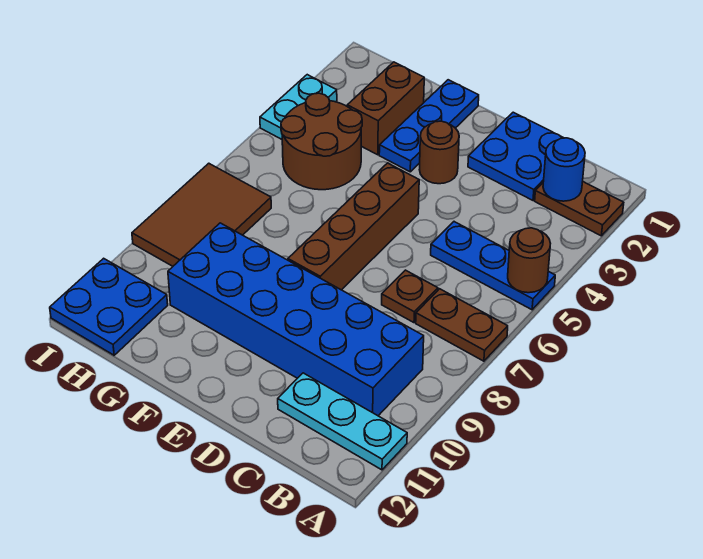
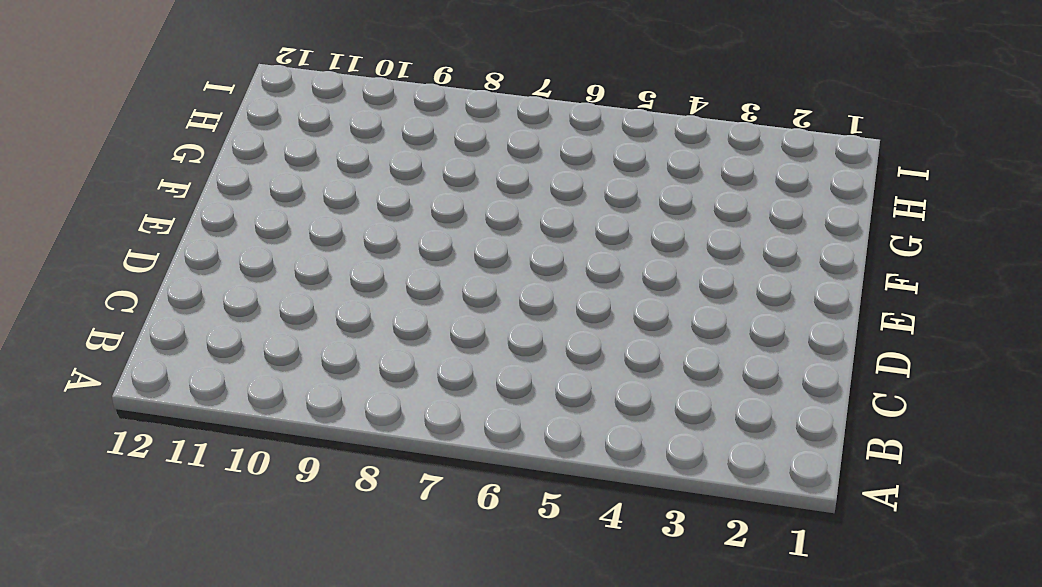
none -> brown plate A2:B2 level 1
none -> blue plate A5:C5 level 1
none -> brown plate A7:B7 level 1

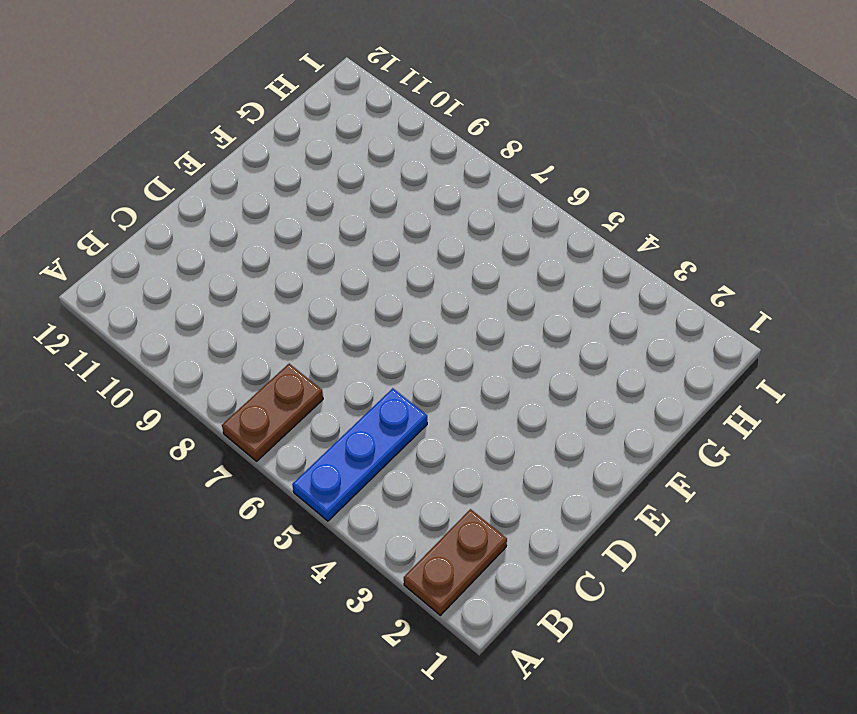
none -> cyan plate A11:C11 level 1
none -> blue brick B9:G10 level 1
none -> blue plate C1:D2 level 1

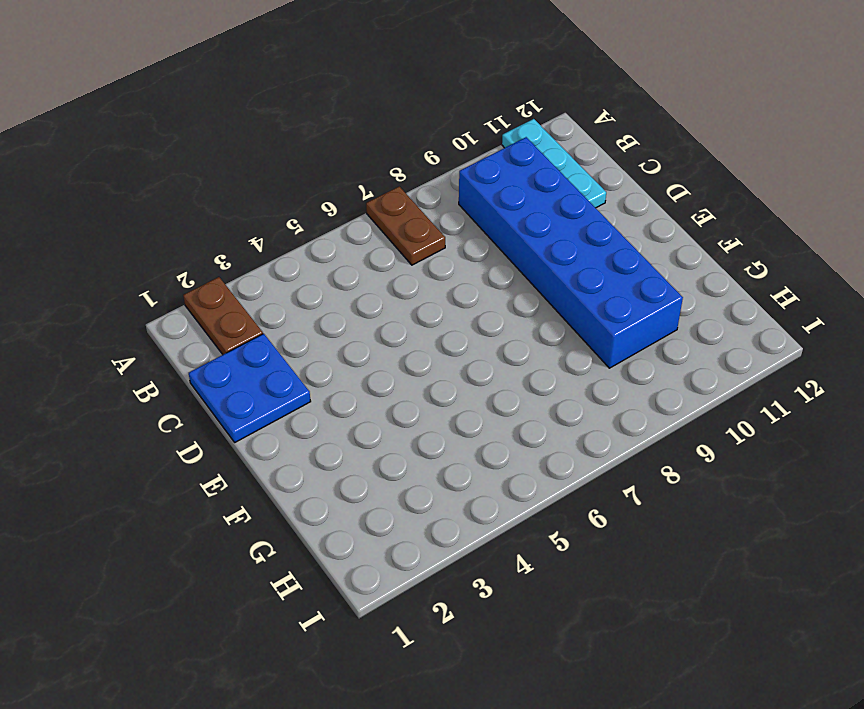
none -> blue plate A5:C5 level 1
none -> brown plate C7 level 1
none -> brown round brick E3 level 1

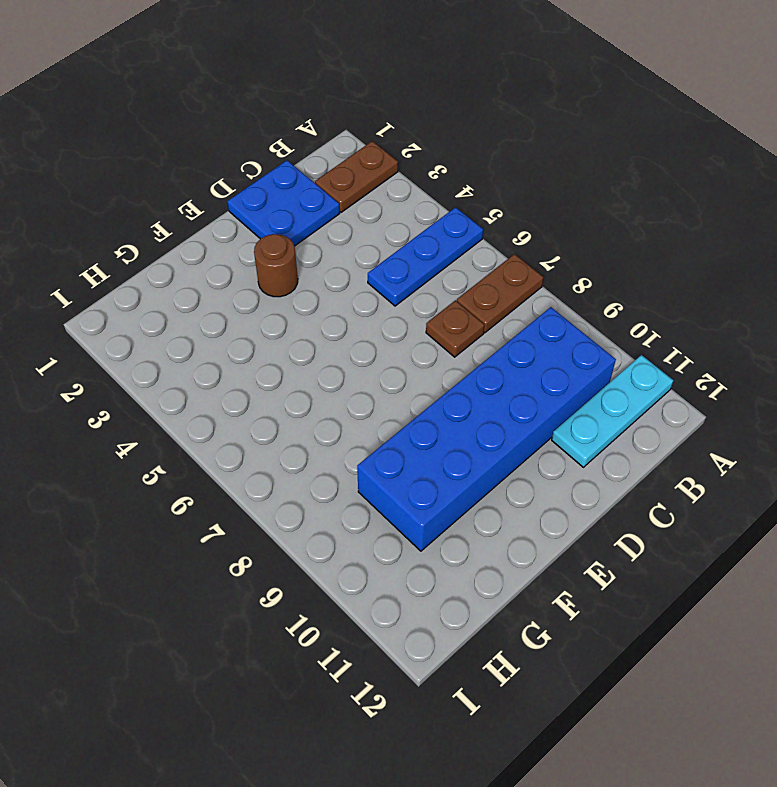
none -> brown brick E5:E8 level 1
none -> blue plate F1:F3 level 1
none -> brown brick G2:G3 level 1

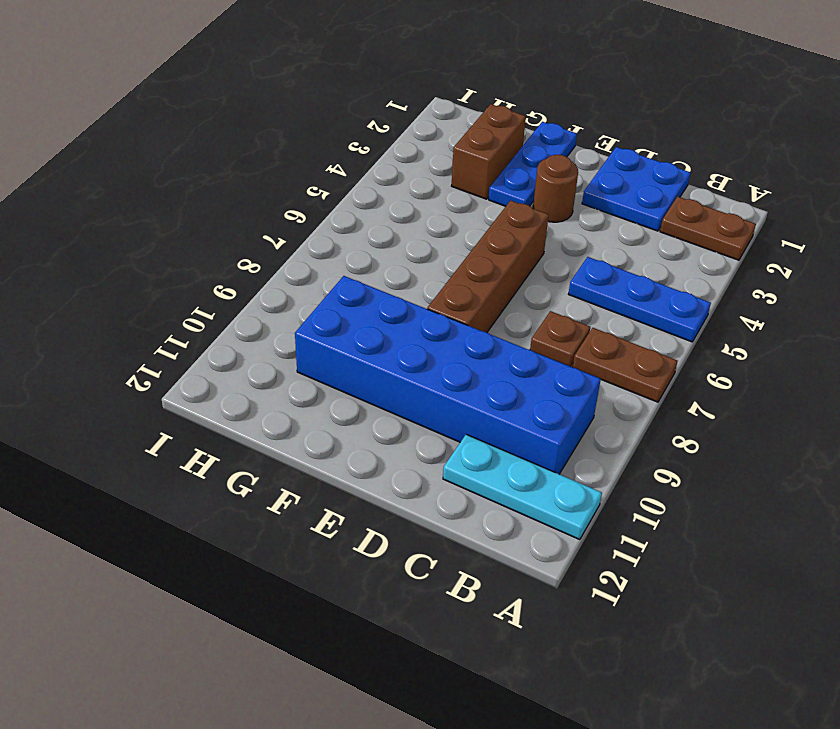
none -> brown round brick G4:H5 level 1
none -> brown tile H7:I9 level 1
none -> blue plate H11:I12 level 1

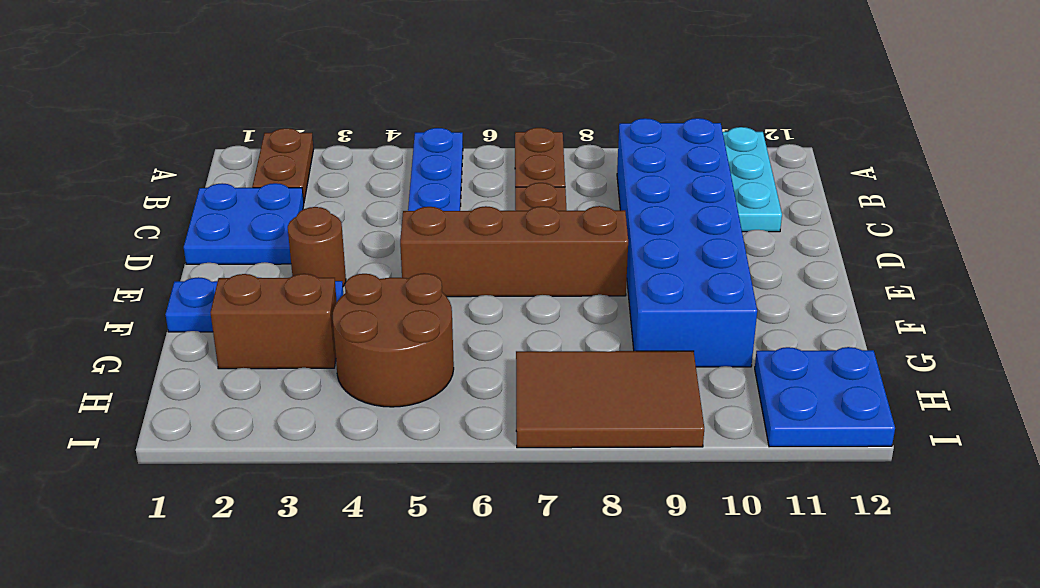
none -> cyan plate I3:I4 level 1
none -> brown round brick A5 level 2
none -> blue round brick B2 level 2

